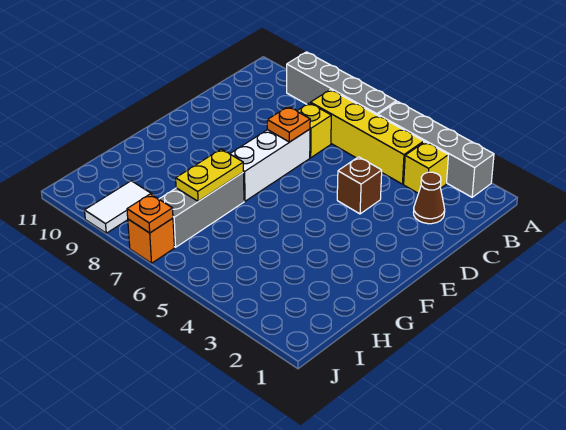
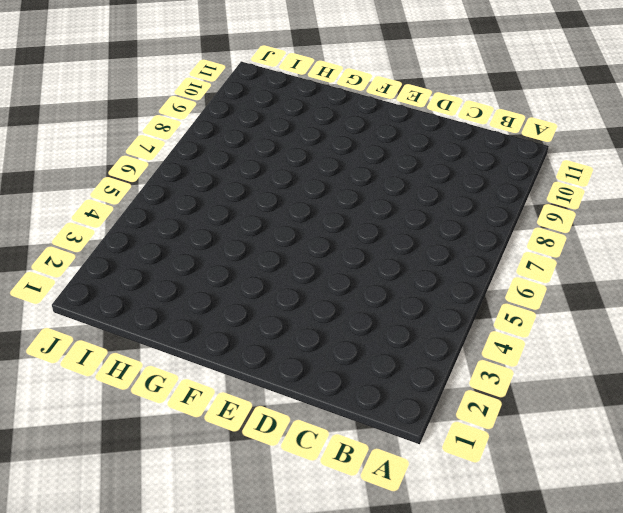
none -> grey brick A2:A5 level 1
none -> grey brick A6:A9 level 1
none -> yellow brick B3 level 1

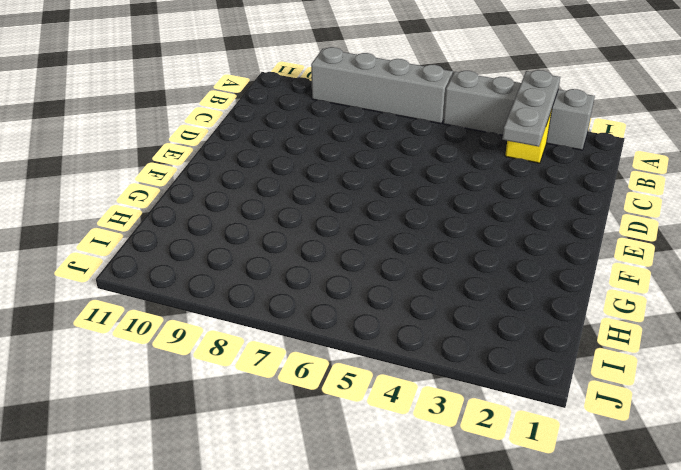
grey plate A3:C3 level 2 -> none
none -> yellow brick B4:B7 level 1
none -> brown cone C2 level 1
none -> yellow brick C7 level 1

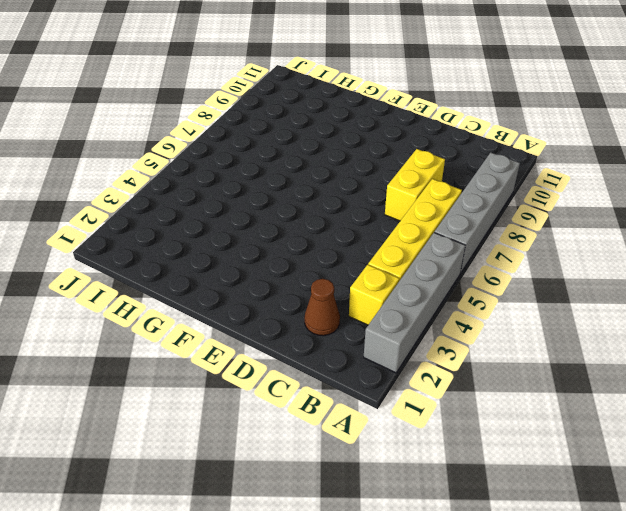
yellow brick C7:C8 level 1 -> yellow brick C7 level 1
none -> brown brick D4 level 1
none -> white brick D7:F7 level 1
none -> grey brick G7:I7 level 1

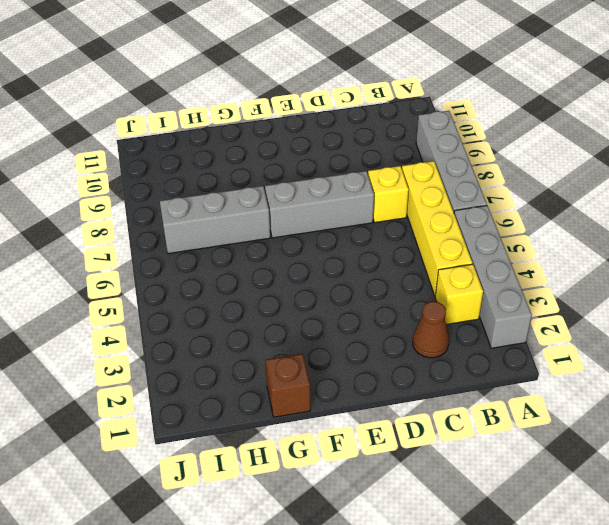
grey brick D7:F7 level 1 -> white brick D7:F7 level 1
brown brick G1 level 1 -> brown brick D4 level 1
none -> white tile I9:J9 level 1
none -> orange brick J7 level 1
none -> orange plate D7 level 2

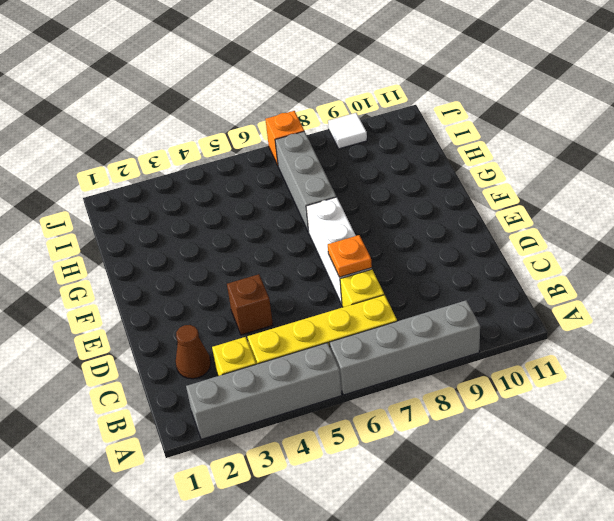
white tile J9 level 1 -> white tile I9:J9 level 1
none -> yellow plate G7:H7 level 2
none -> orange plate J7 level 2

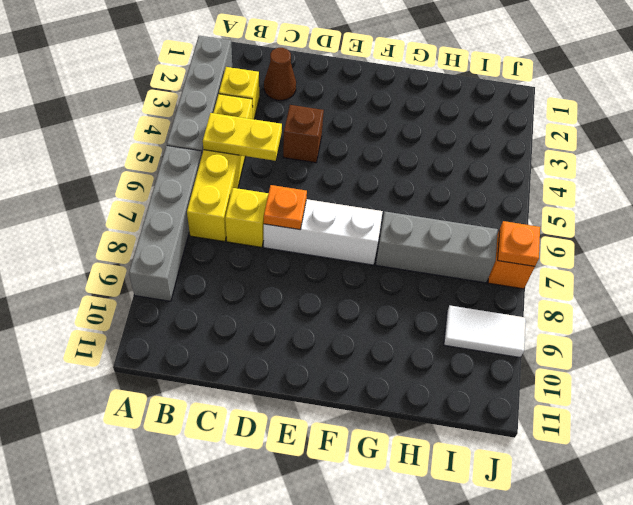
yellow plate B5:C5 level 2 -> yellow plate G7:H7 level 2

